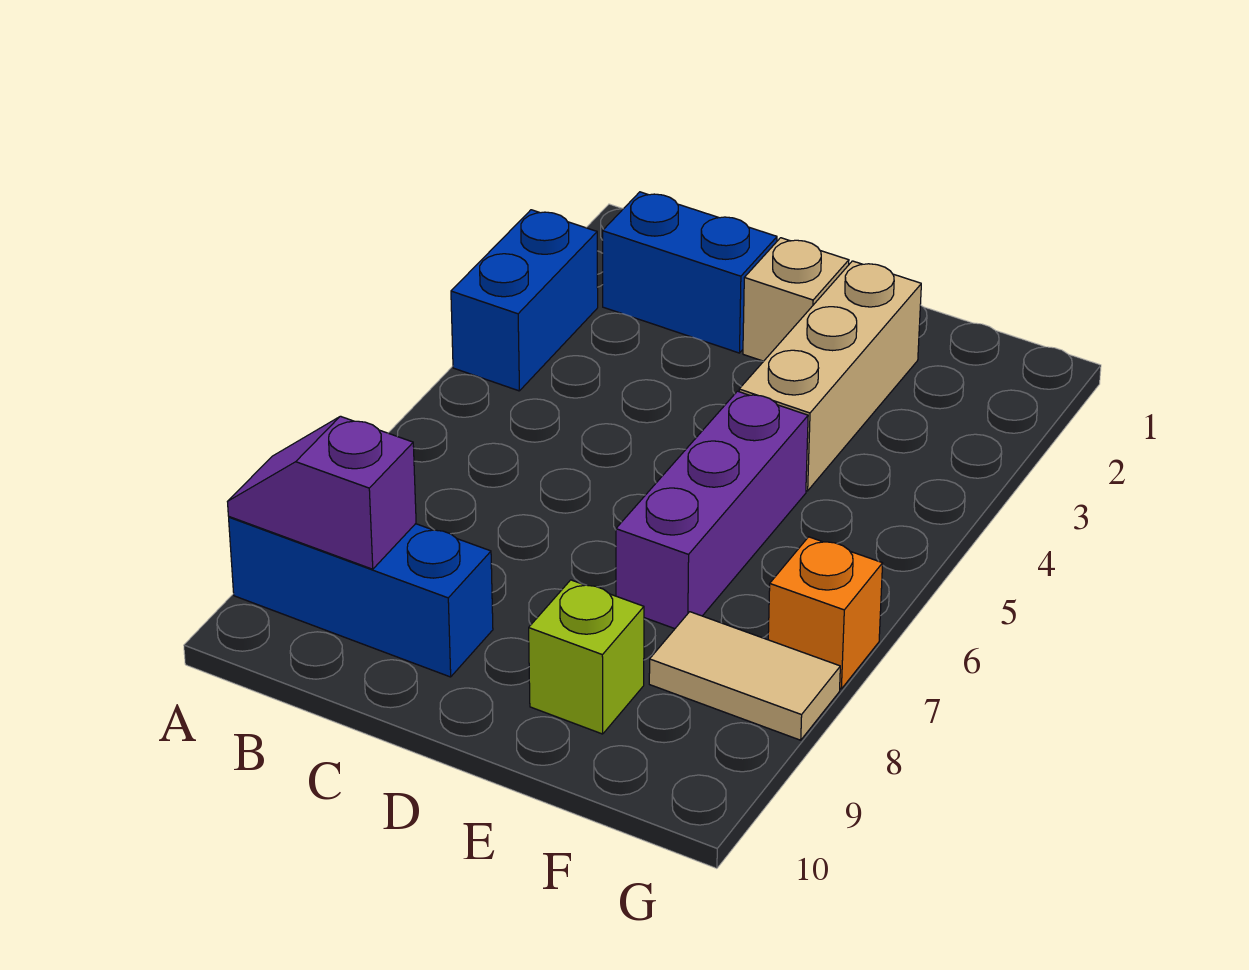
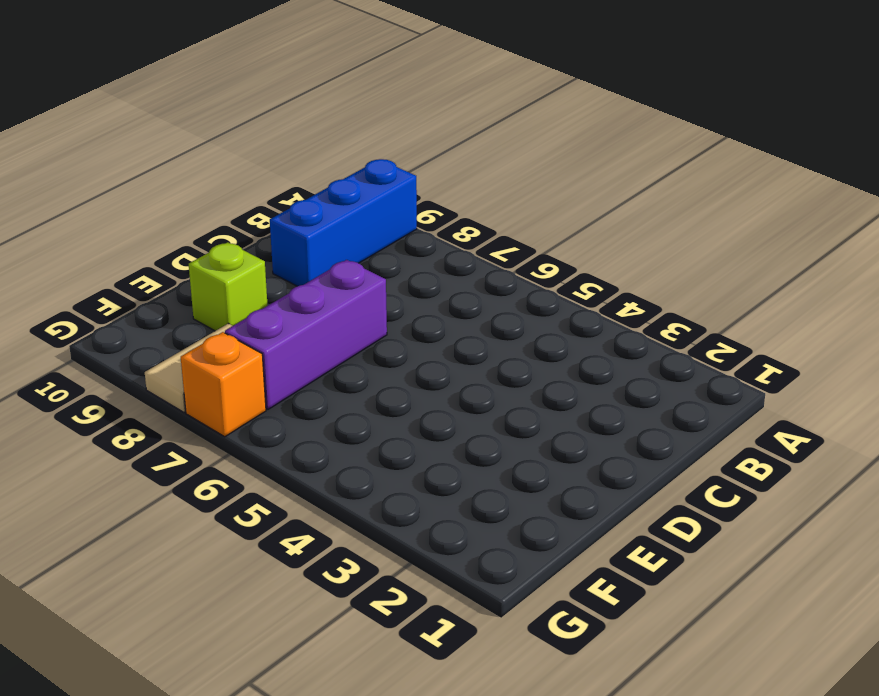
purple brick D7:F7 level 1 -> purple brick E5:E7 level 1
none -> blue brick A3:A4 level 1
none -> blue brick B2:C2 level 1

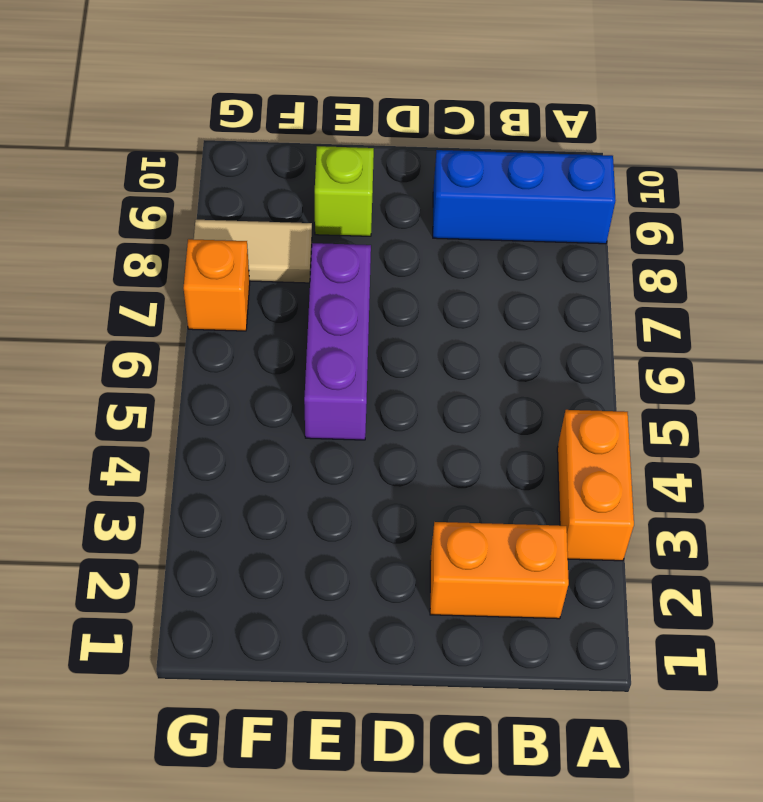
orange brick A3:A4 level 1 -> blue brick A3:A4 level 1
orange brick B2:C2 level 1 -> blue brick B2:C2 level 1
none -> tan brick D2 level 1
none -> tan brick E2:E4 level 1

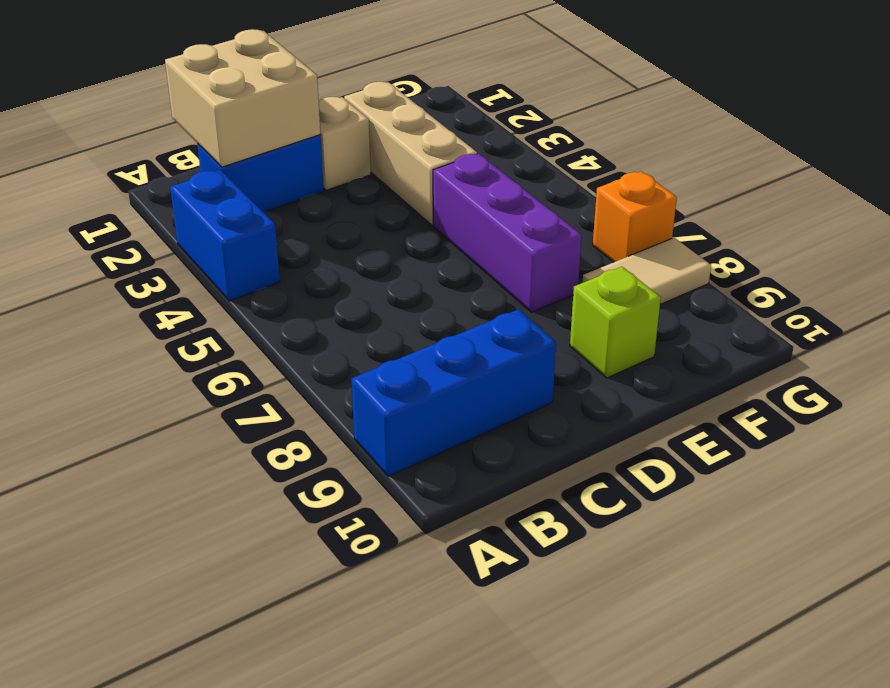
tan brick B1:C2 level 2 -> none
none -> purple slope A9:B9 level 2 top B

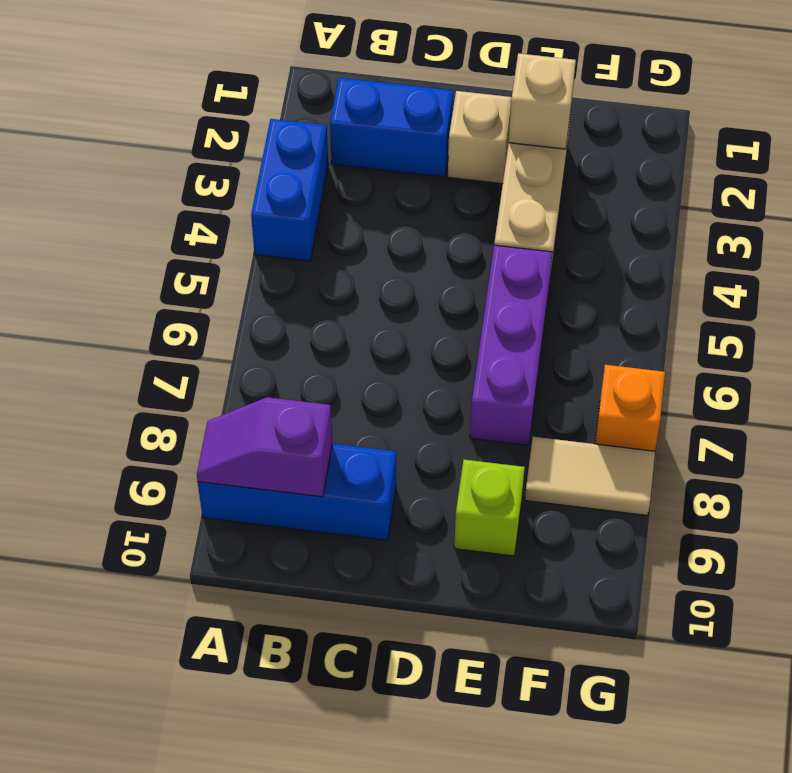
tan brick E2 level 2 -> none

